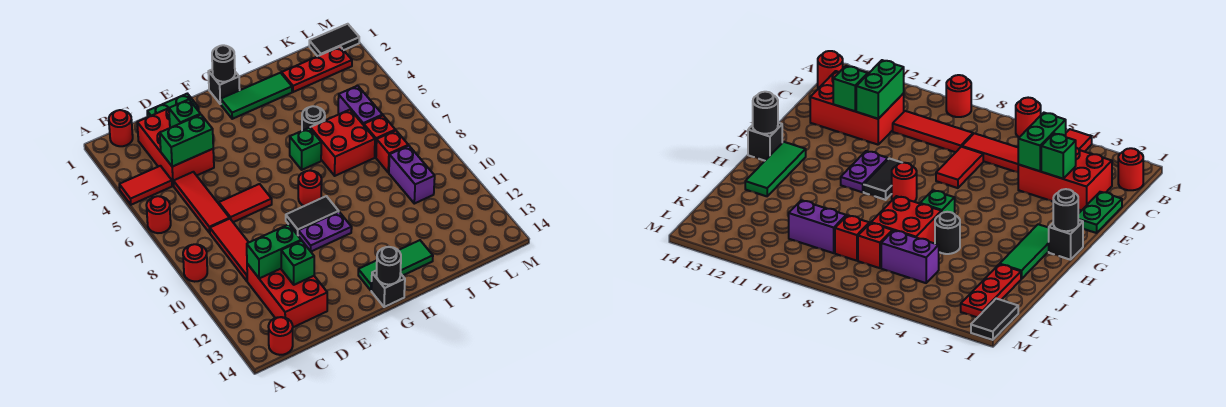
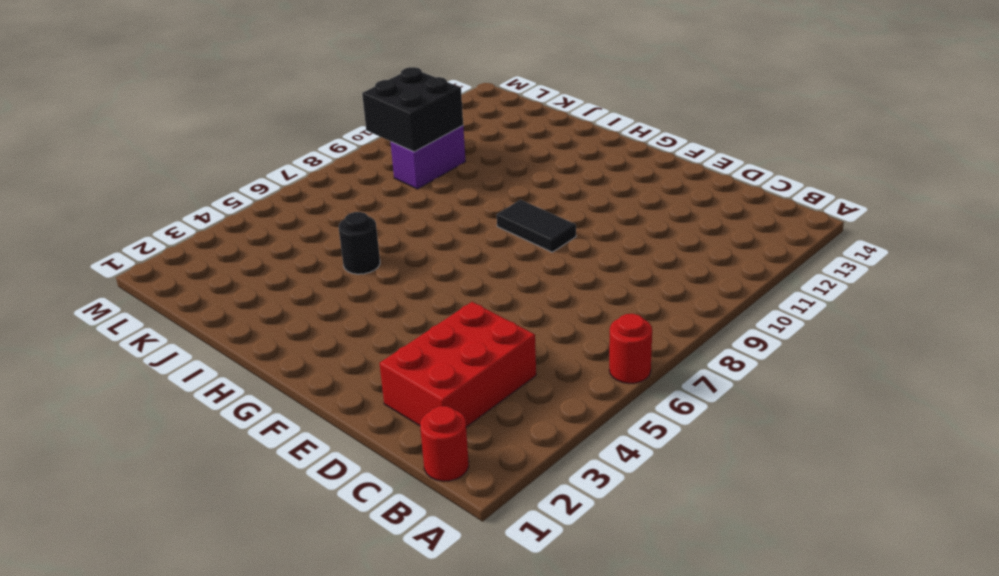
black brick K9:L10 level 2 -> none
none -> red tile A4:B4 level 1
none -> red round brick A9 level 1
none -> red round brick B14 level 1
none -> red tile C5:C7 level 1

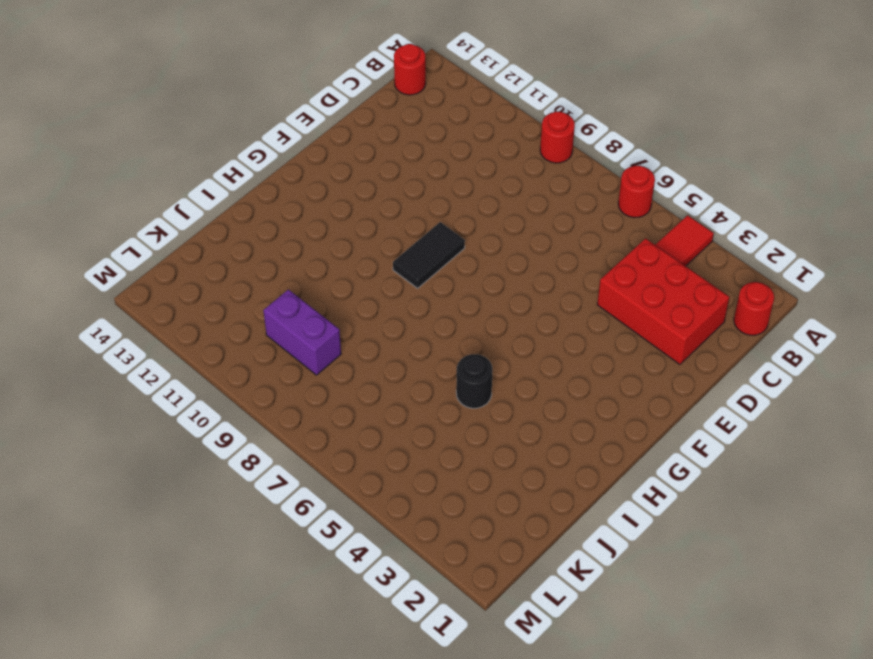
none -> red tile C5:C7 level 1
none -> red tile C8:C10 level 1
none -> red brick C11:D13 level 1
none -> green plate D1:E1 level 1

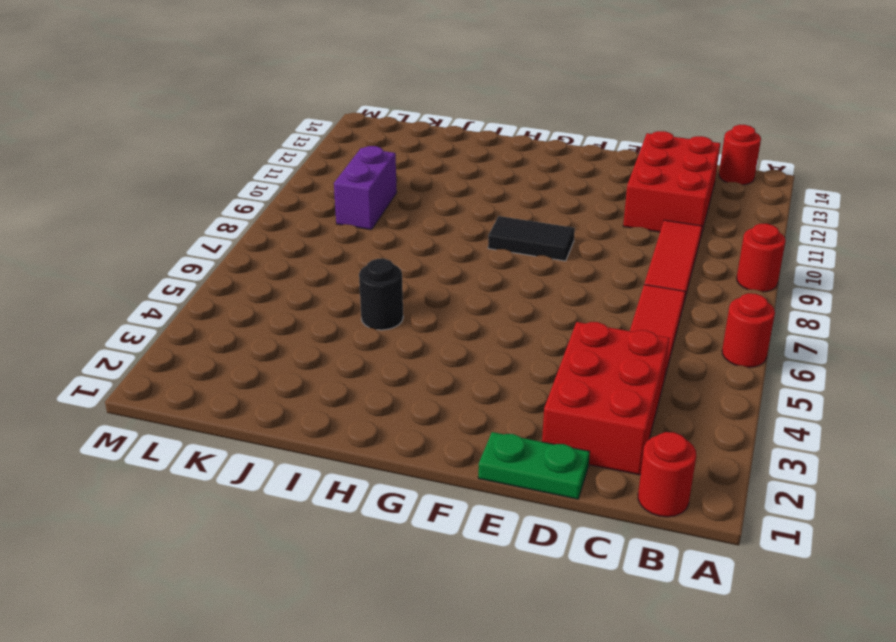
none -> red tile A4:B4 level 1
none -> red tile D7:E7 level 1
none -> purple plate F10:G10 level 1
none -> black brick G1 level 1

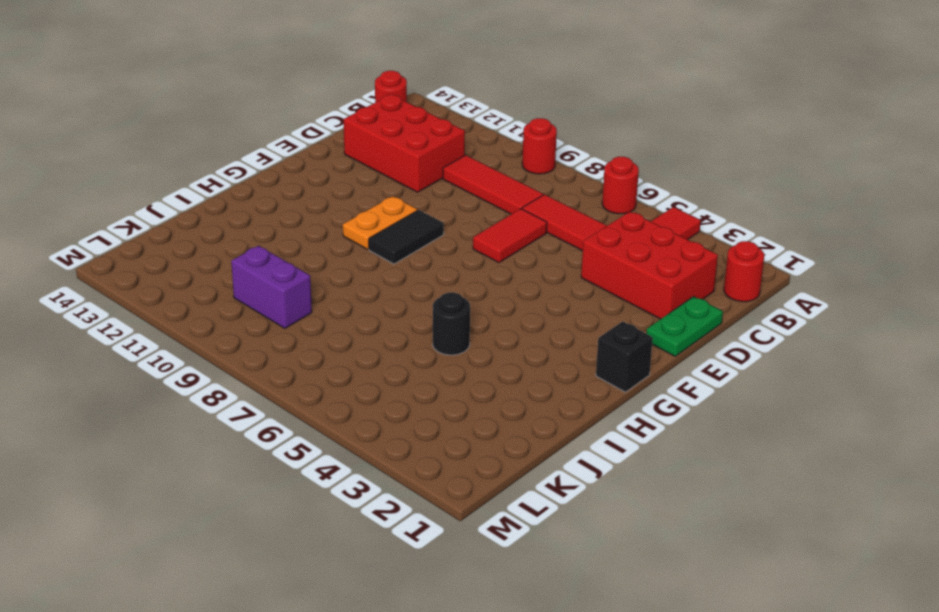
orange plate F10:G10 level 1 -> purple plate F10:G10 level 1
none -> green tile G2:I2 level 1
none -> red round brick G8 level 1
none -> green tile G13:I13 level 1
none -> black brick G14 level 1

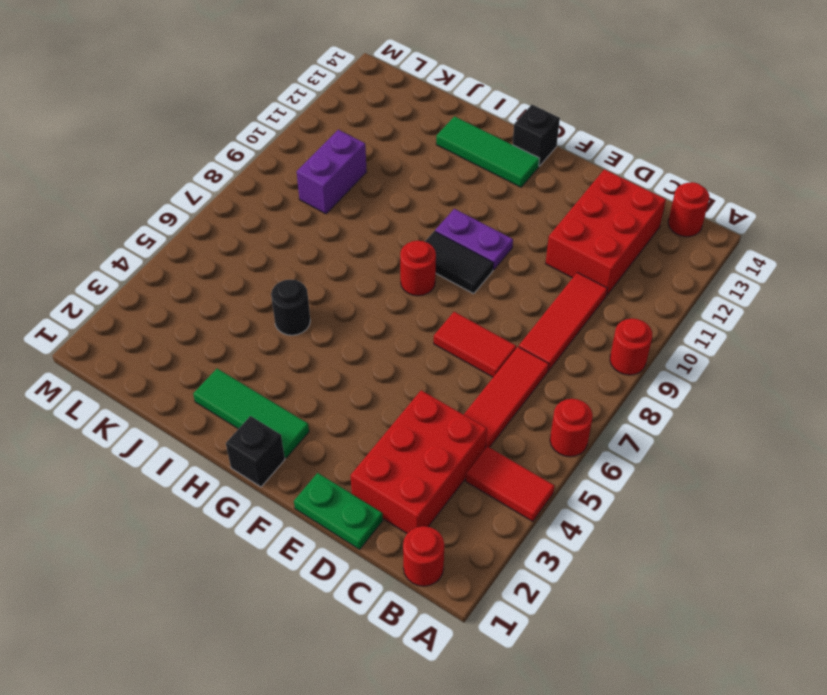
none -> green brick H6 level 1
none -> red brick I6:J7 level 1
none -> red plate J2:L2 level 1
none -> purple brick K5:K6 level 1

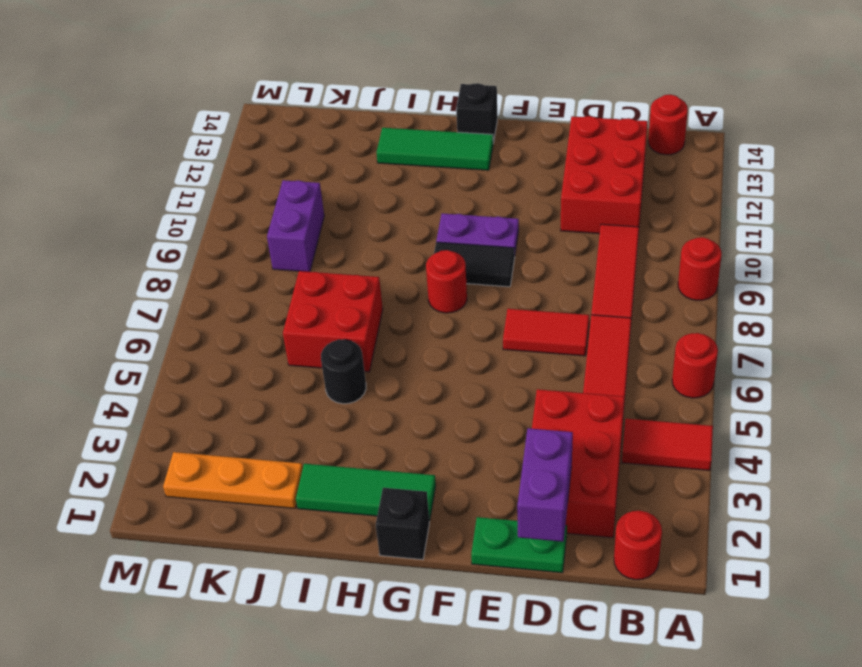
purple brick D1:D2 level 2 -> purple brick K5:K6 level 1
orange plate J2:L2 level 1 -> red plate J2:L2 level 1
none -> green brick H6 level 1
none -> red brick K7 level 1
none -> red brick K8 level 1
none -> black tile L1:M1 level 1

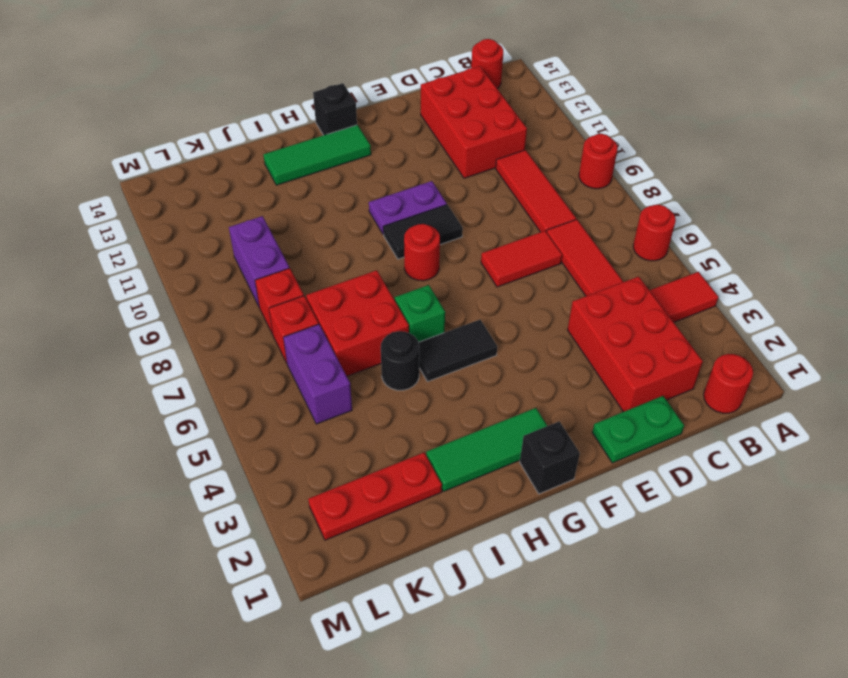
black tile G5:H5 level 1 -> black tile L1:M1 level 1
none -> green brick C4:D4 level 2
none -> green brick C11:D11 level 2
none -> green brick D3 level 2
none -> green brick D12 level 2

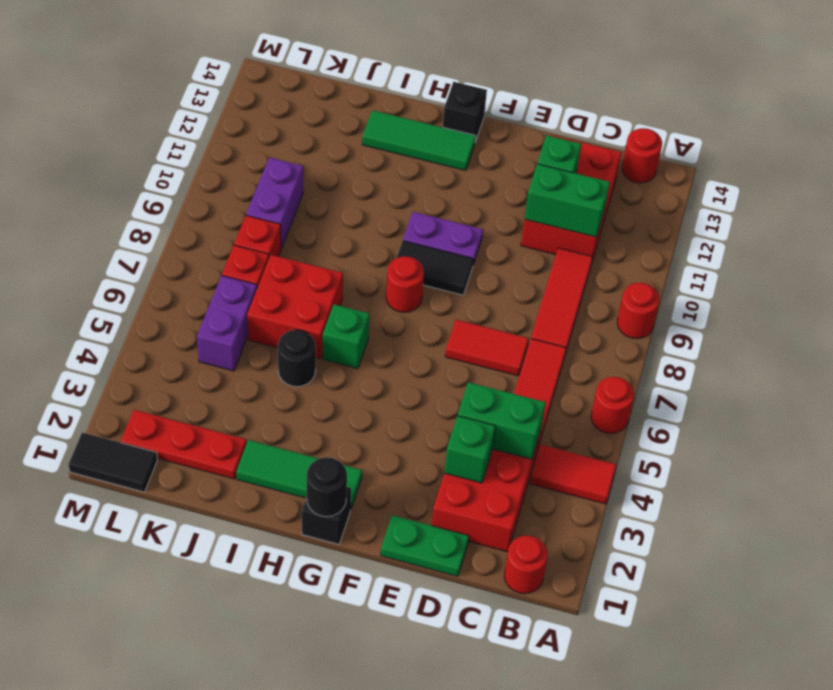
none -> black round brick G14 level 2

